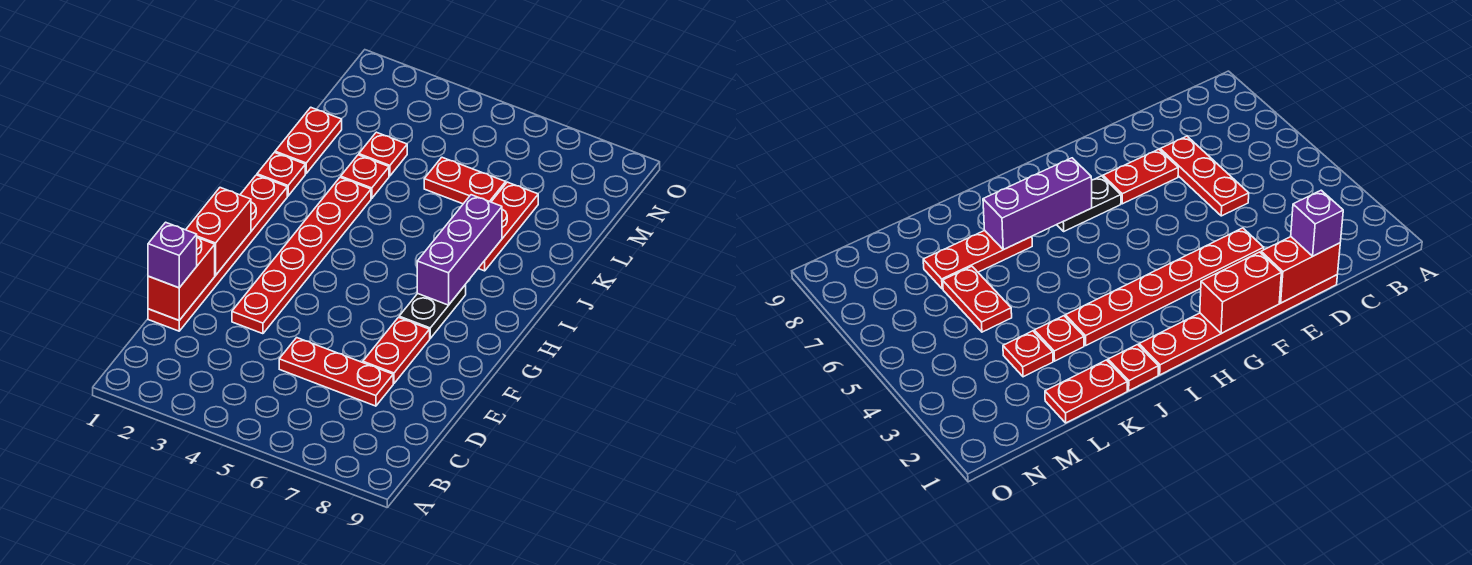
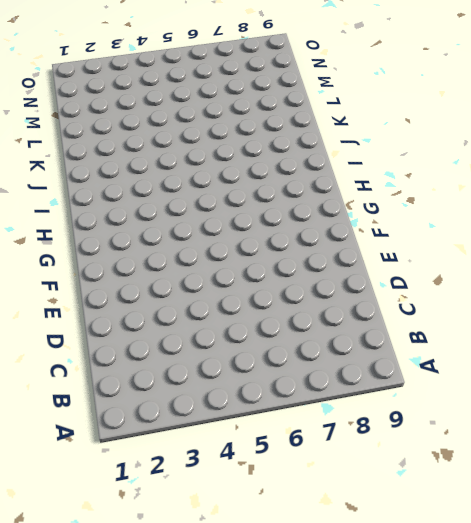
none -> red plate D1:I1 level 1
none -> red plate D5:D7 level 1
none -> red plate E3:J3 level 1

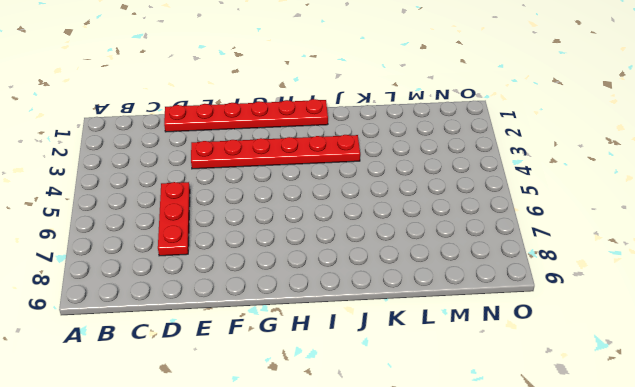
none -> red plate E7:F7 level 1
none -> black plate G7:H7 level 1
none -> red plate J1 level 1

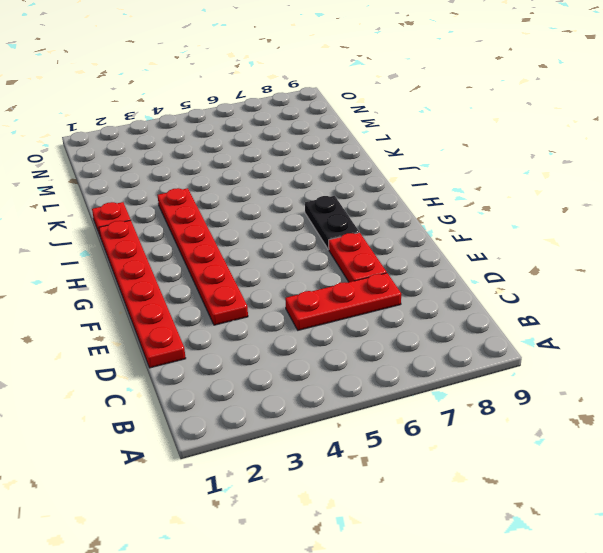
none -> red plate J7:L7 level 1
none -> red plate K1:L1 level 1
none -> red plate K3 level 1

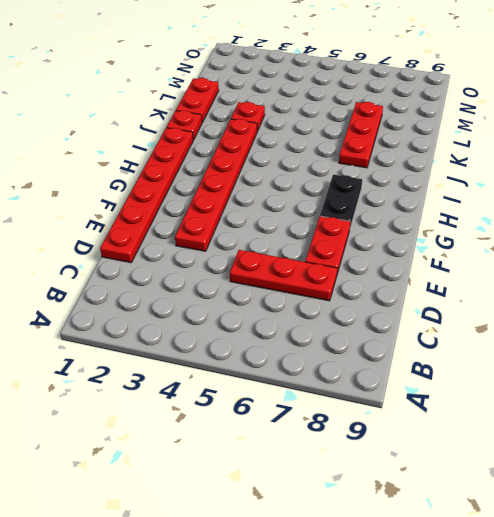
none -> red plate L3 level 1
none -> red plate L5:L6 level 1
none -> red brick D1:E1 level 2

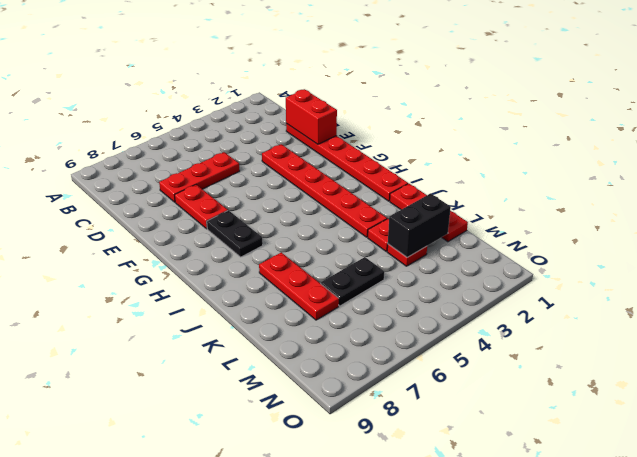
black brick L2:L3 level 2 -> none
black plate L5:L6 level 1 -> red plate L5:L6 level 1
none -> red brick F1:G1 level 2
none -> purple brick H7:J7 level 2
none -> purple brick D1 level 3

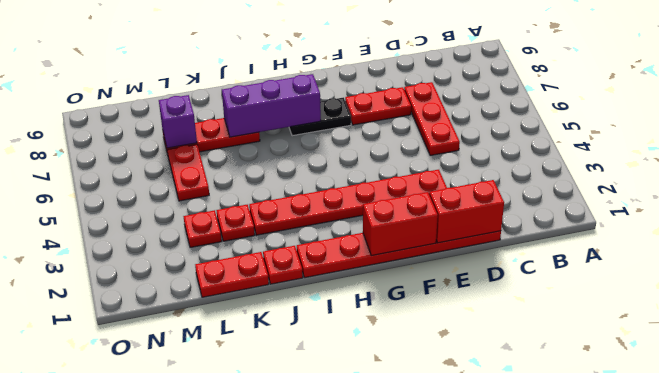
purple brick L7 level 2 -> purple brick D1 level 3

